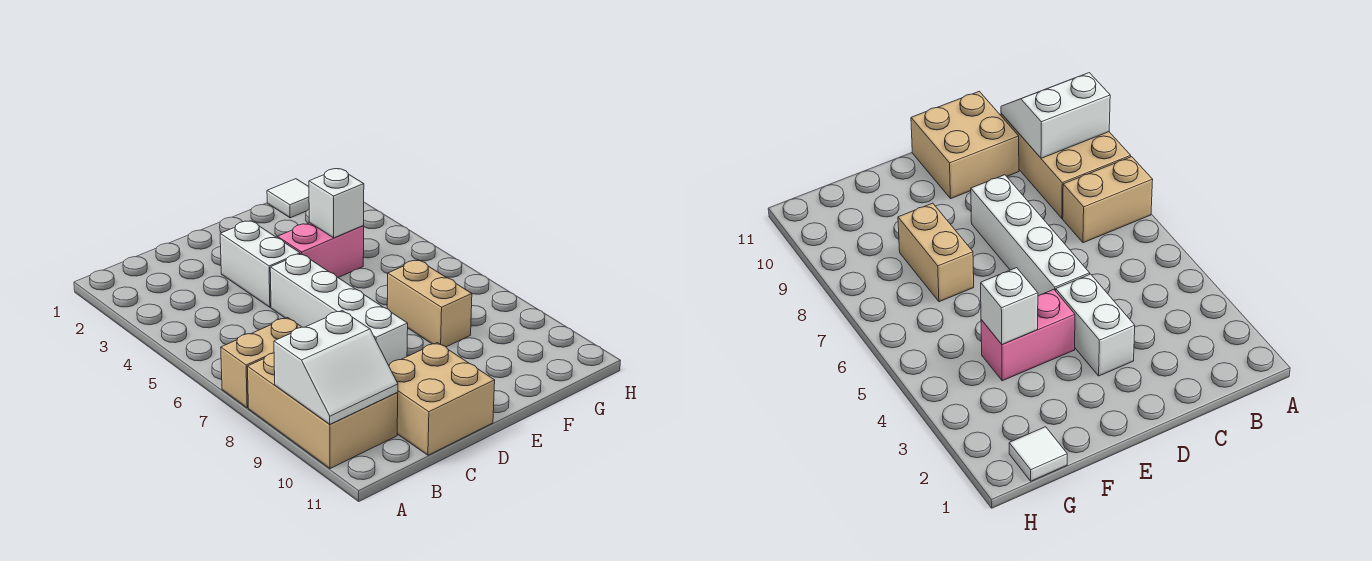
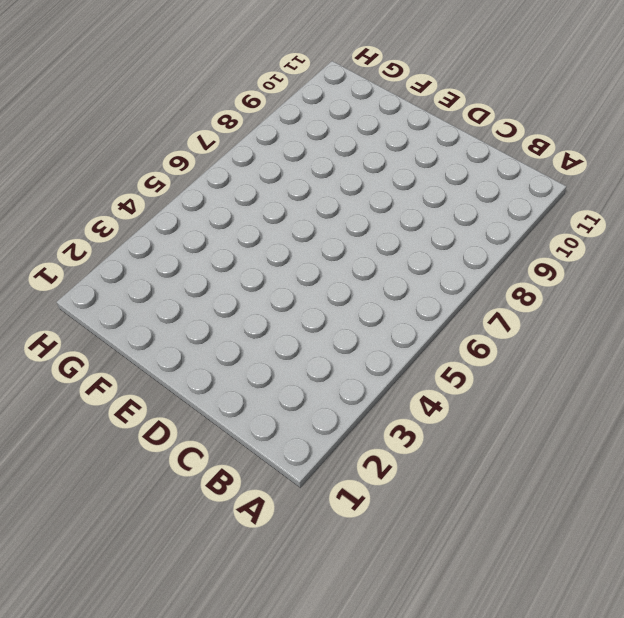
none -> tan brick A7:B7 level 1
none -> tan brick A8:B10 level 1

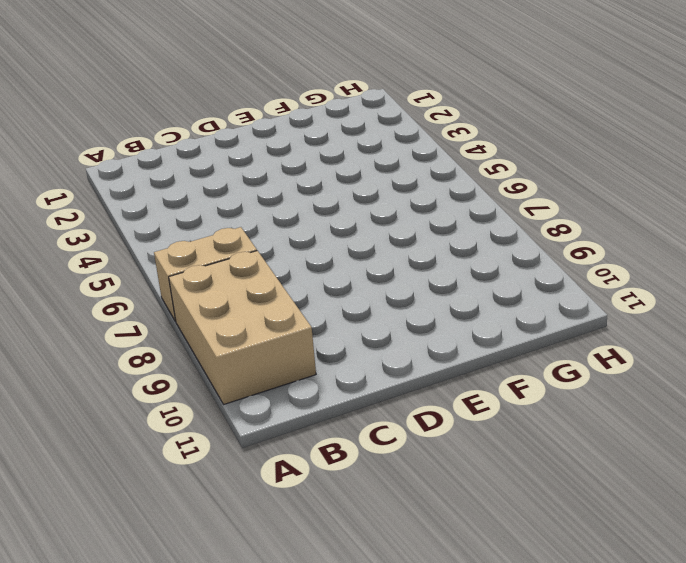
none -> tan brick C10:D11 level 1
none -> white brick D3:D4 level 1

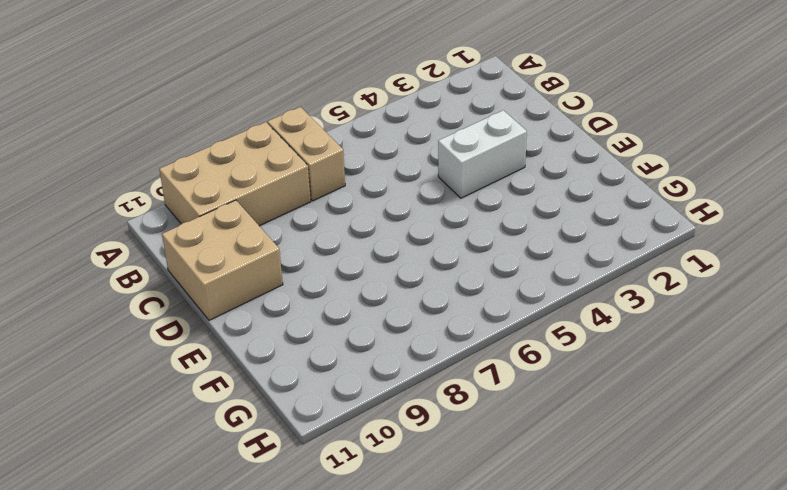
none -> white brick D5:D8 level 1
none -> pink brick E4:F4 level 1

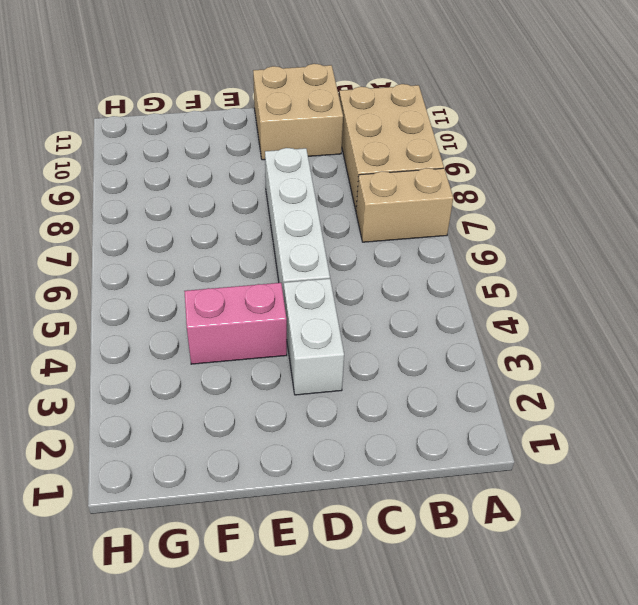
none -> tan brick F7:F8 level 1
none -> white tile G1 level 1

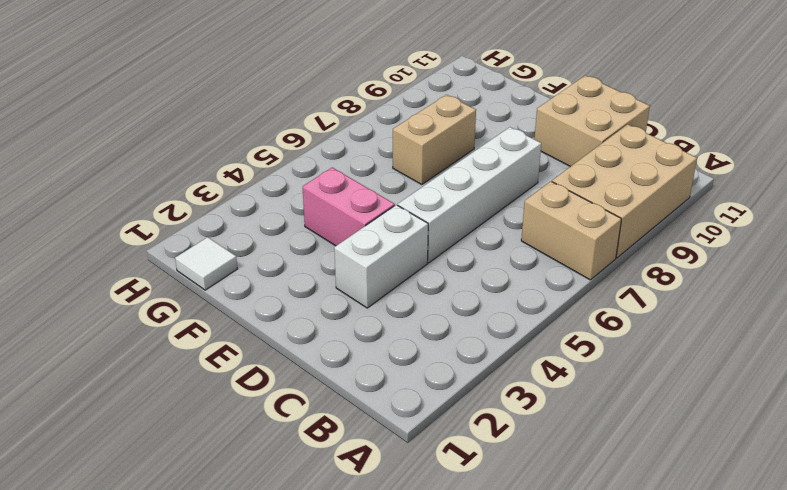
none -> white slope A9:B10 level 2 top 9
none -> white brick F4 level 2

